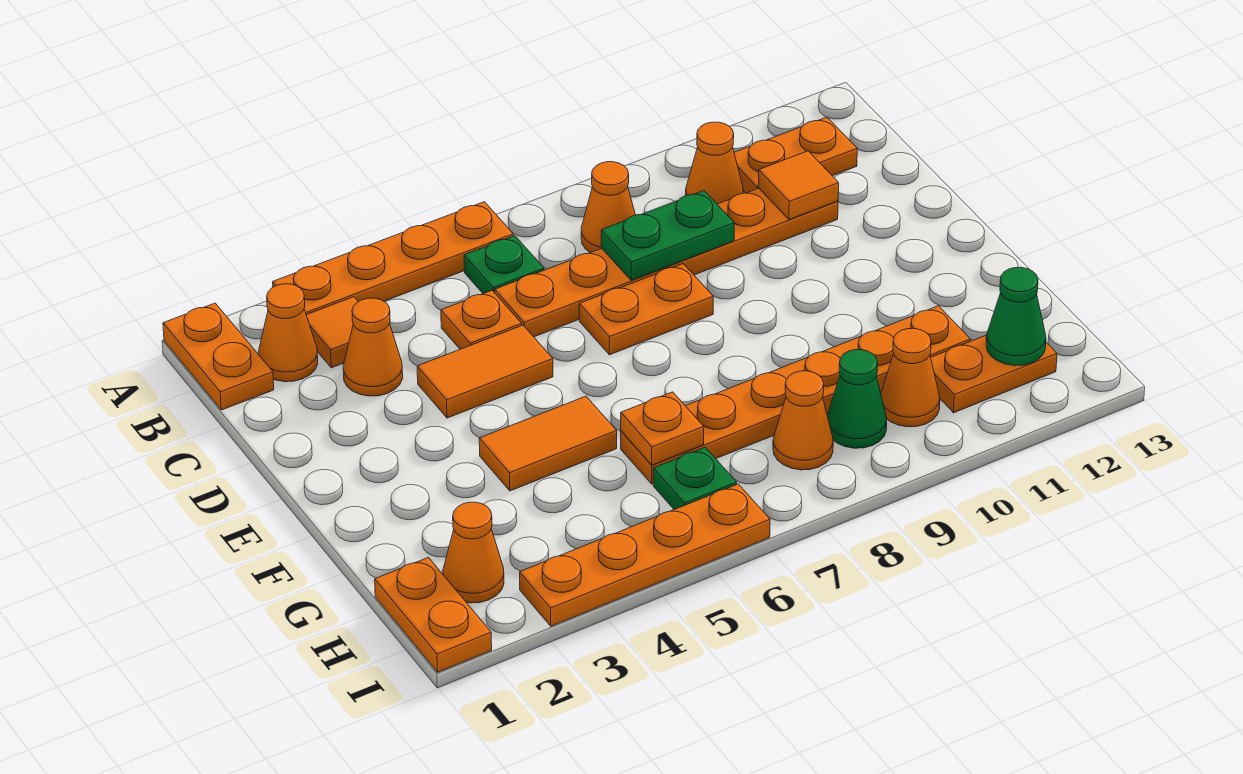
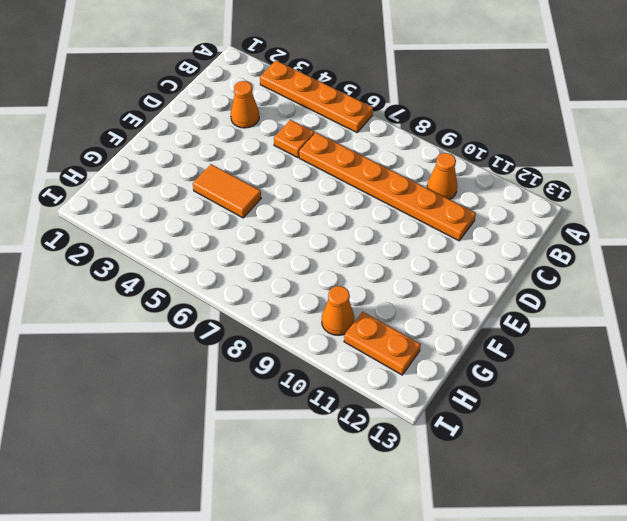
none -> orange plate A1:B1 level 1
none -> orange cone B2 level 1
none -> orange tile B3 level 1

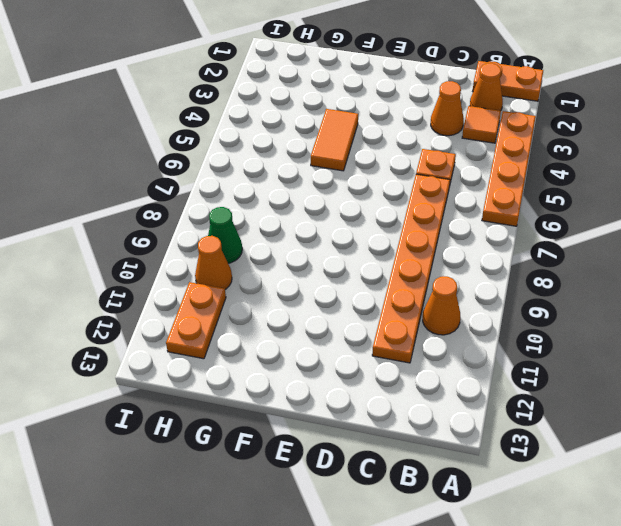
none -> green plate B6 level 1
none -> orange cone B8 level 1
none -> orange plate B11:B12 level 1

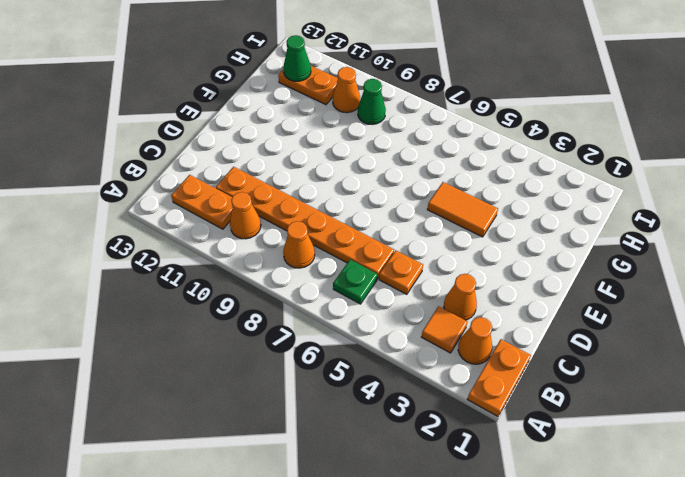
none -> orange plate A3:A6 level 1
none -> orange tile D4:D5 level 1
none -> orange plate D7:D8 level 1

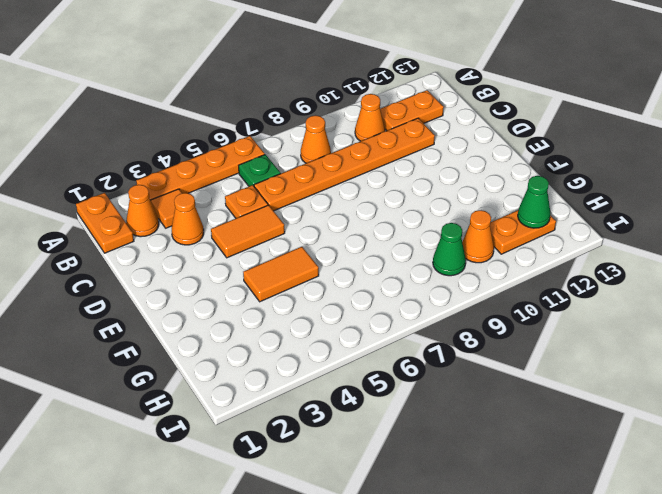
none -> orange plate D7:D8 level 1
none -> orange plate G6:G11 level 1
none -> orange plate H1:I1 level 1

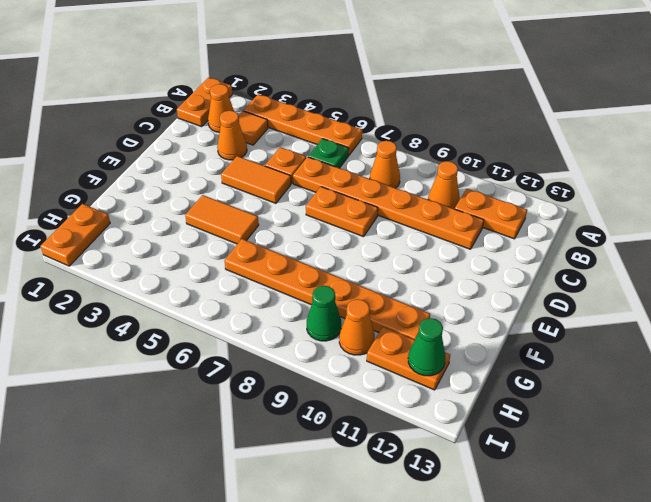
none -> orange cone H2 level 1
none -> green plate H6 level 1
none -> orange cone H8 level 1

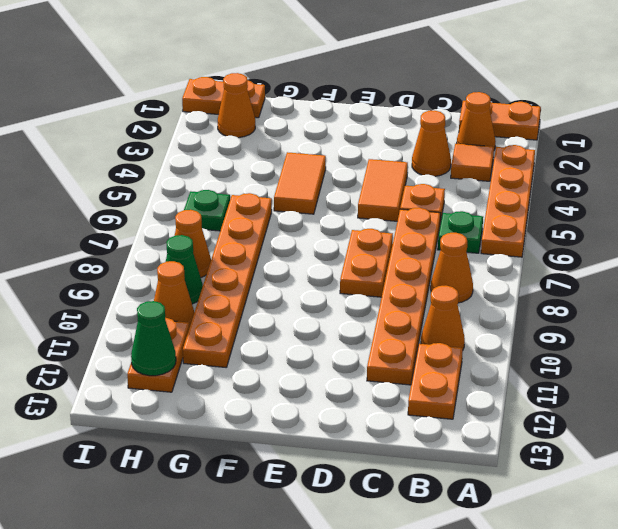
none -> orange plate I3:I6 level 1
none -> green plate C8:C9 level 2
none -> orange tile C11 level 2

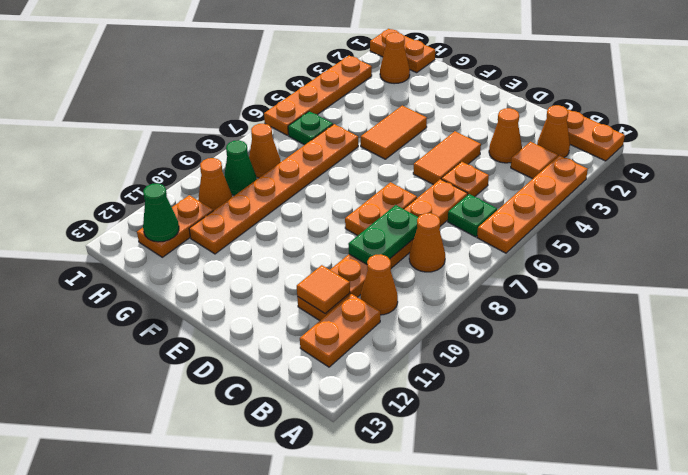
none -> orange plate G6 level 2

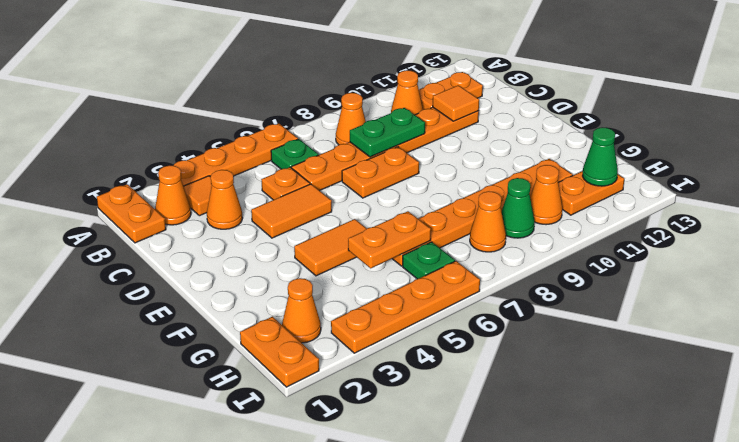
orange plate G5:G6 level 2 -> orange plate G6 level 2

